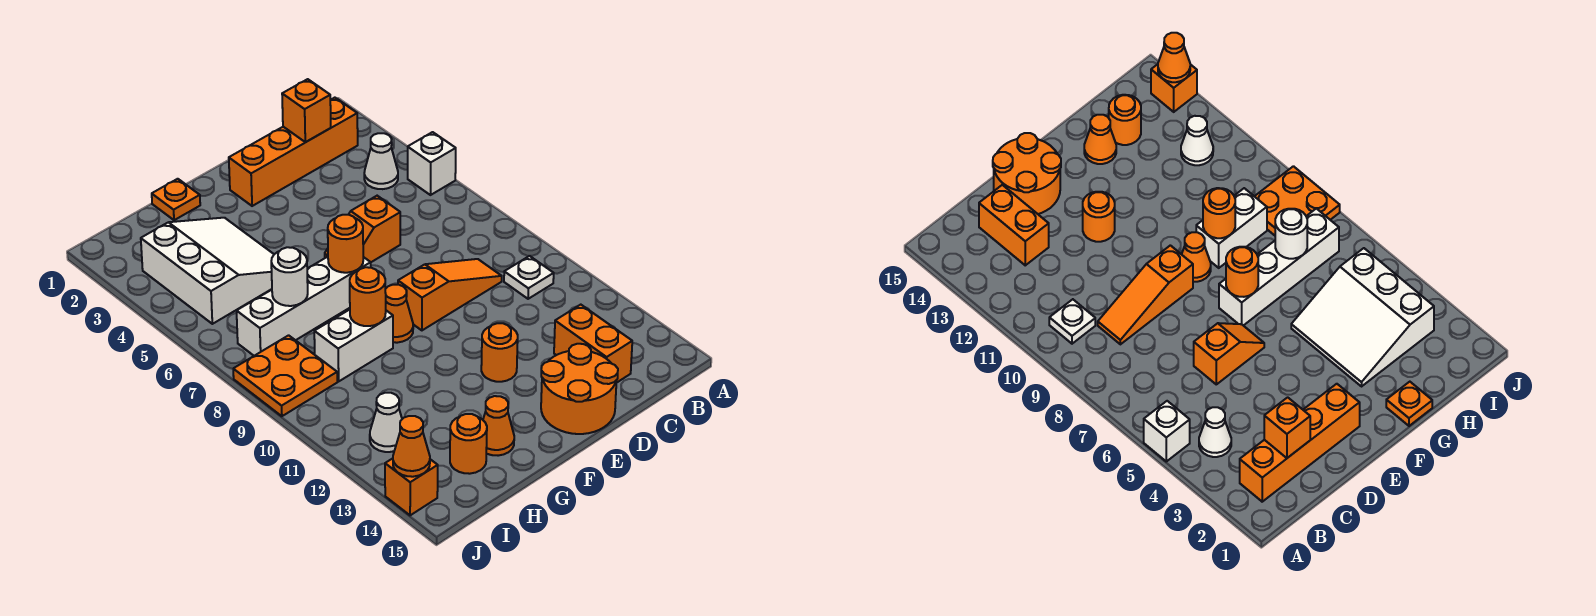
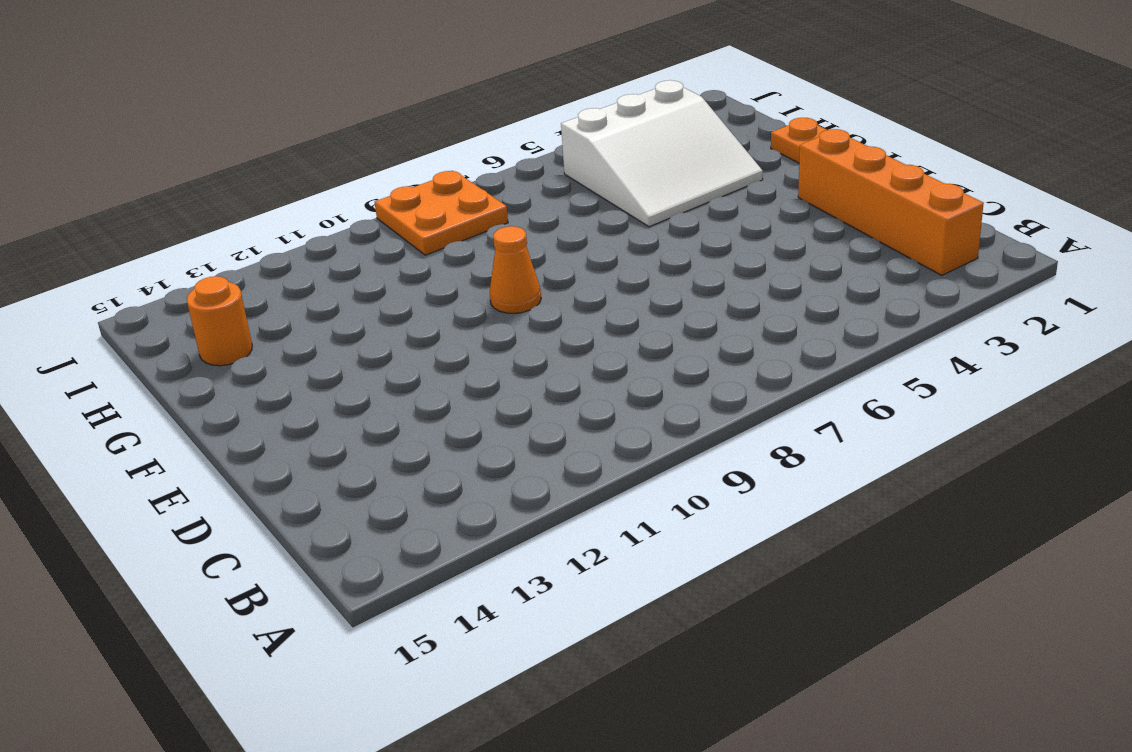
none -> white brick A5 level 1
none -> white cone B4 level 1
none -> white plate B10 level 1

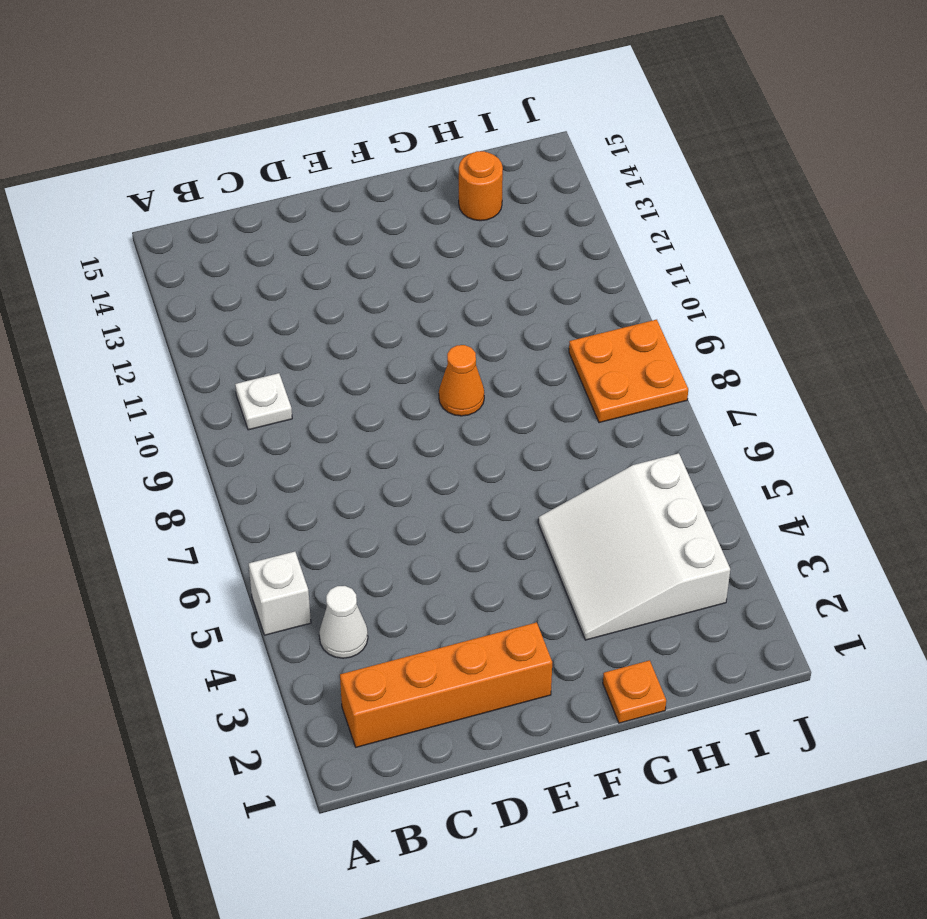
none -> orange slope C9:E9 level 1 top E
none -> orange brick C13:C14 level 1
none -> orange slope D6:E6 level 1 top D

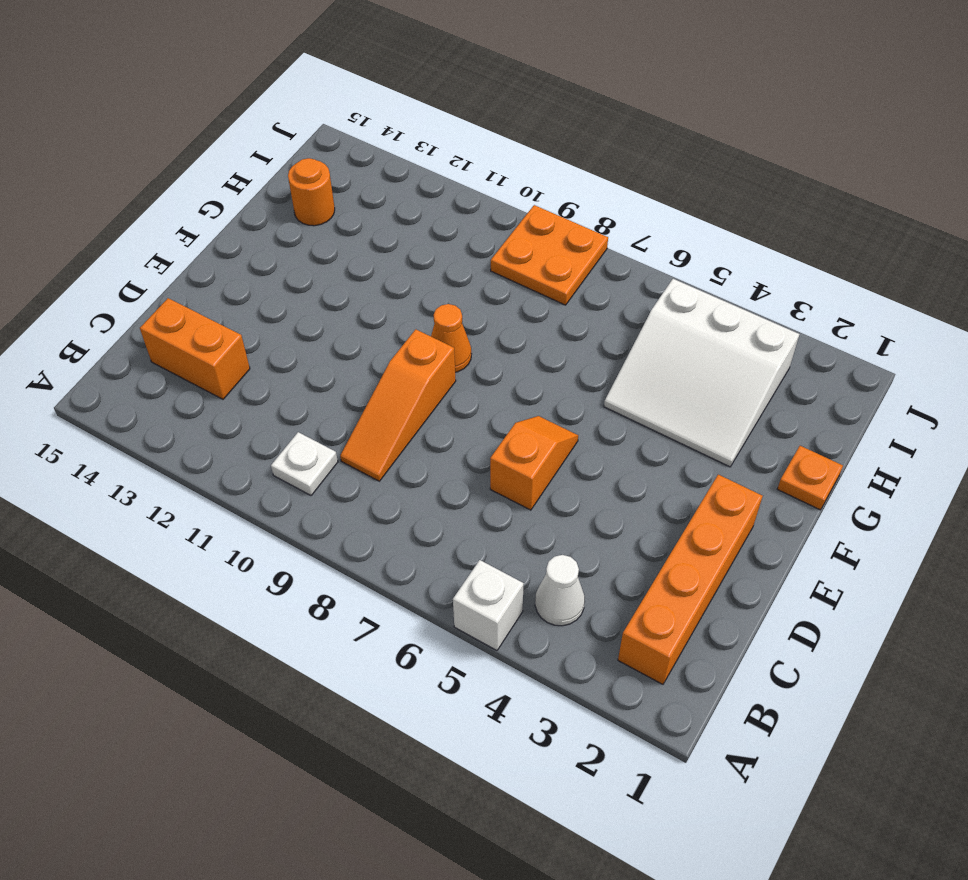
none -> orange round brick D14:E15 level 1
none -> orange round brick E12 level 1
none -> white brick F7:I7 level 1

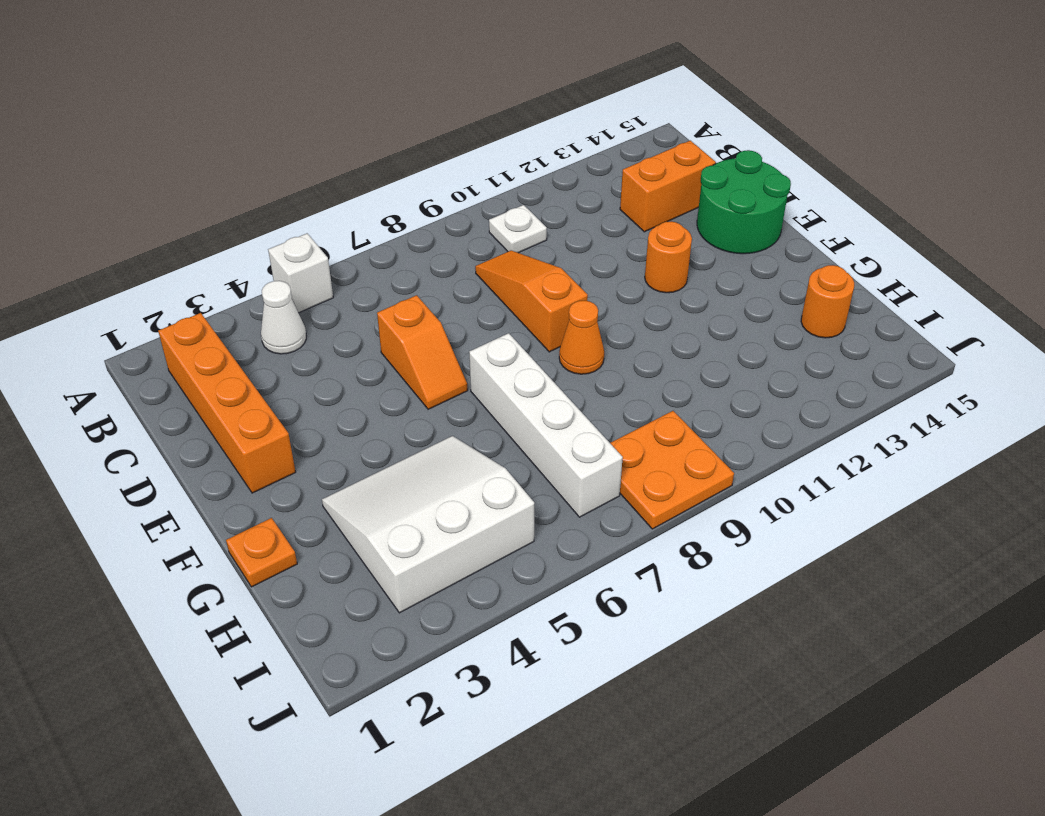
green round brick D14:E15 level 1 -> orange round brick D14:E15 level 1
none -> white brick G9:H9 level 1
none -> orange cone G14 level 1
none -> white cone I12 level 1

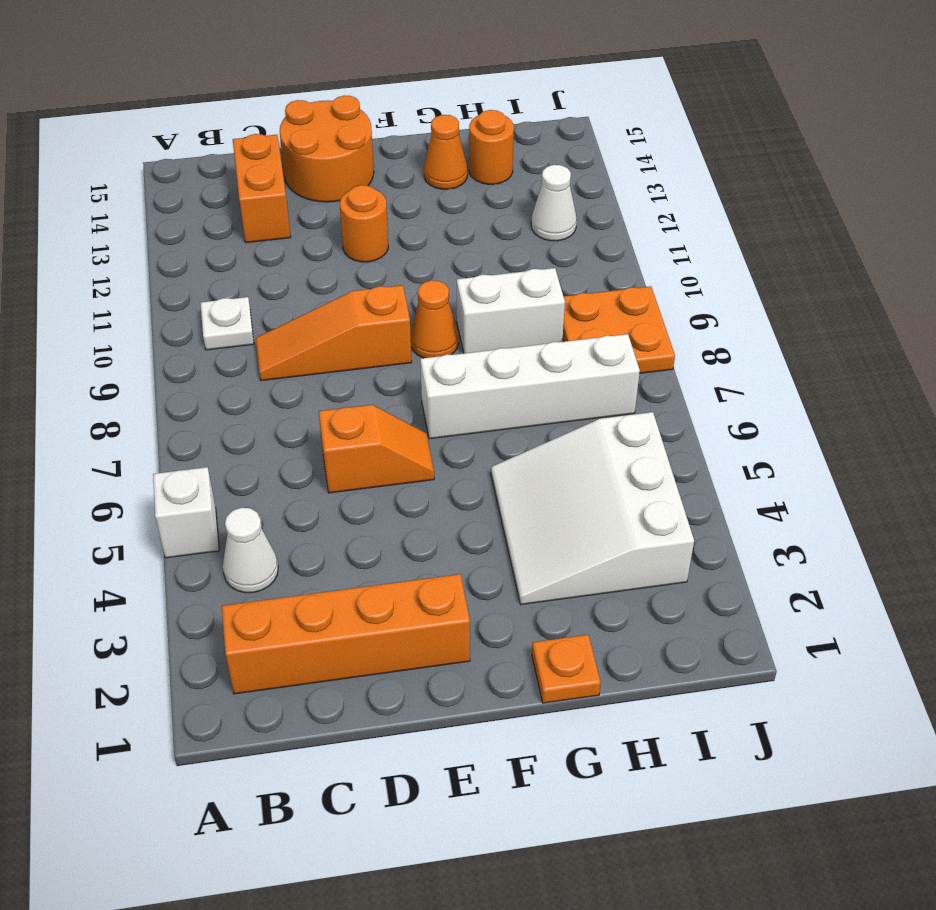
none -> orange brick J14 level 1
none -> orange brick C2 level 2
none -> orange round brick F7 level 2

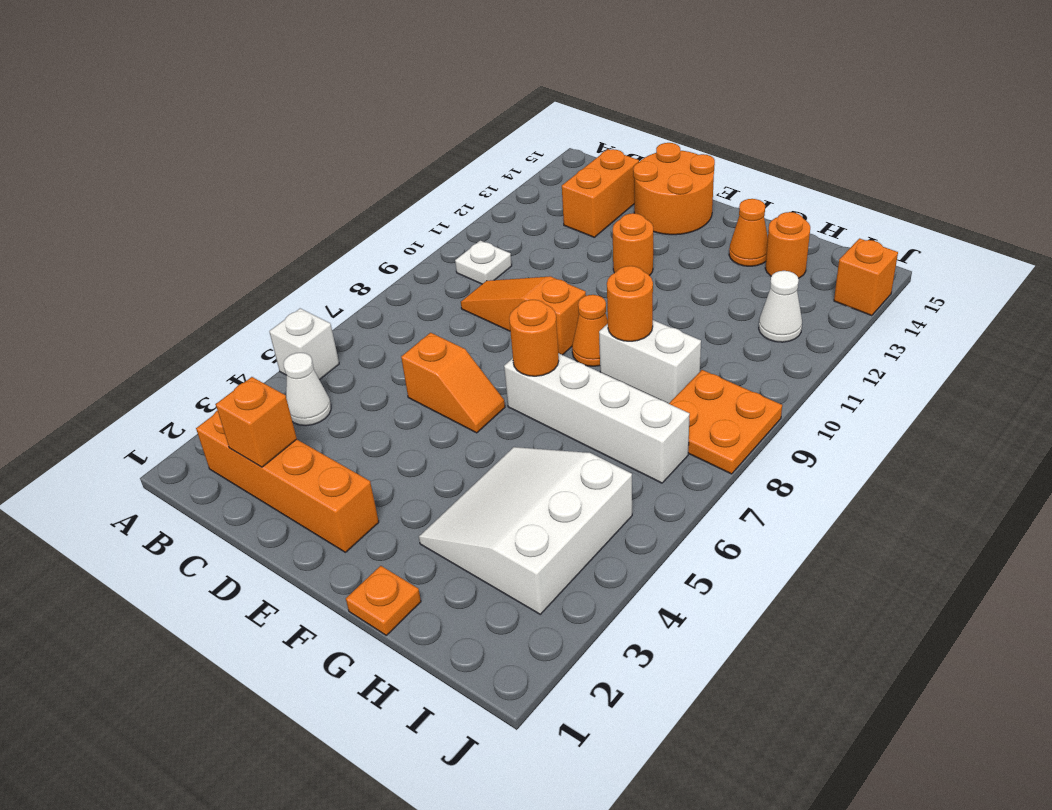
none -> white round brick H7 level 2
none -> orange cone J14 level 2

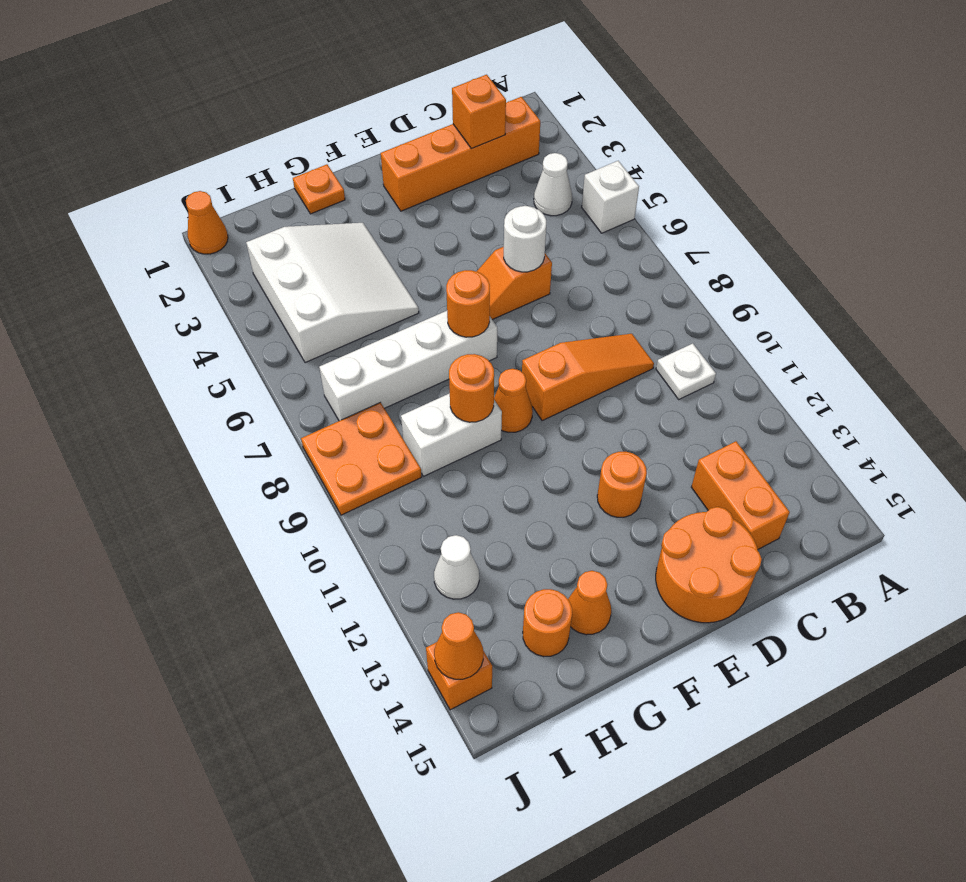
white round brick D6 level 2 -> white round brick H7 level 2
orange cone J1 level 1 -> none

